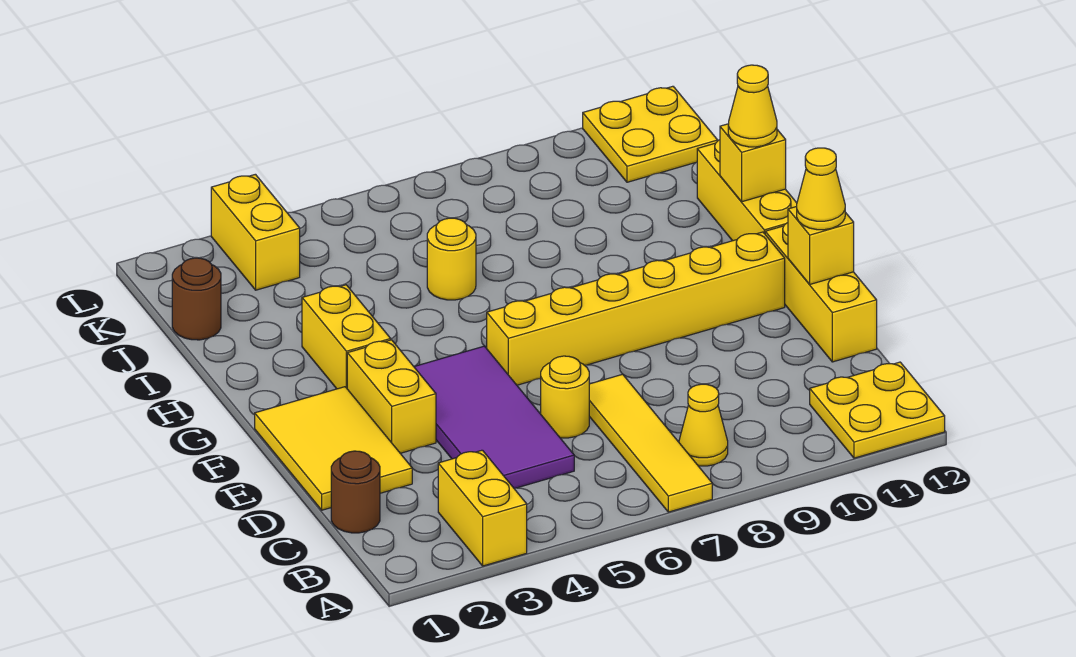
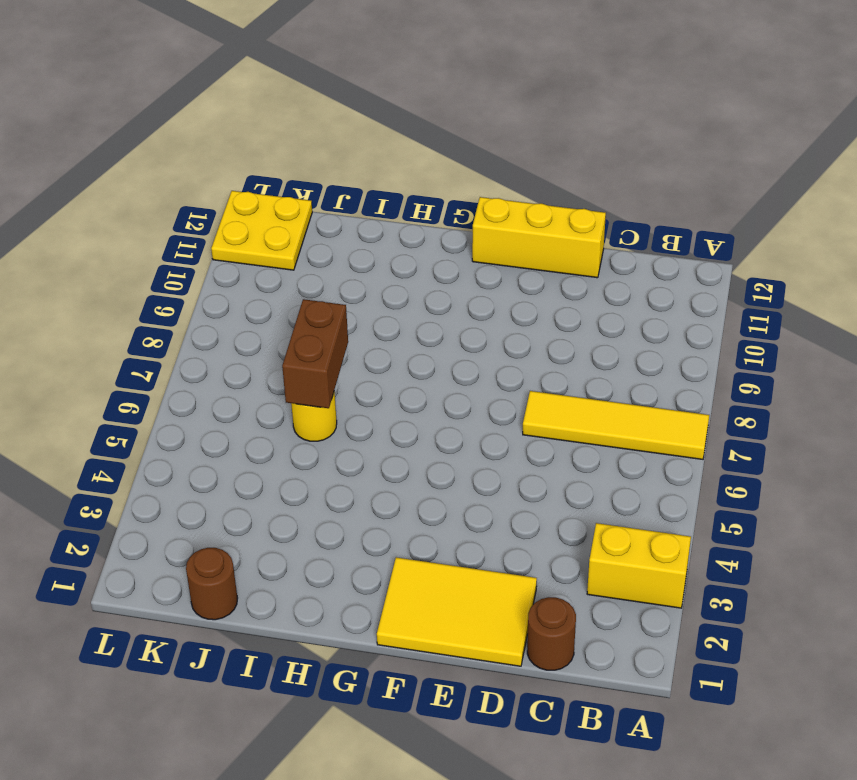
brown brick I6:I7 level 2 -> none
none -> yellow plate A11:B12 level 1
none -> yellow cone B8 level 1
none -> purple tile C4:F5 level 1

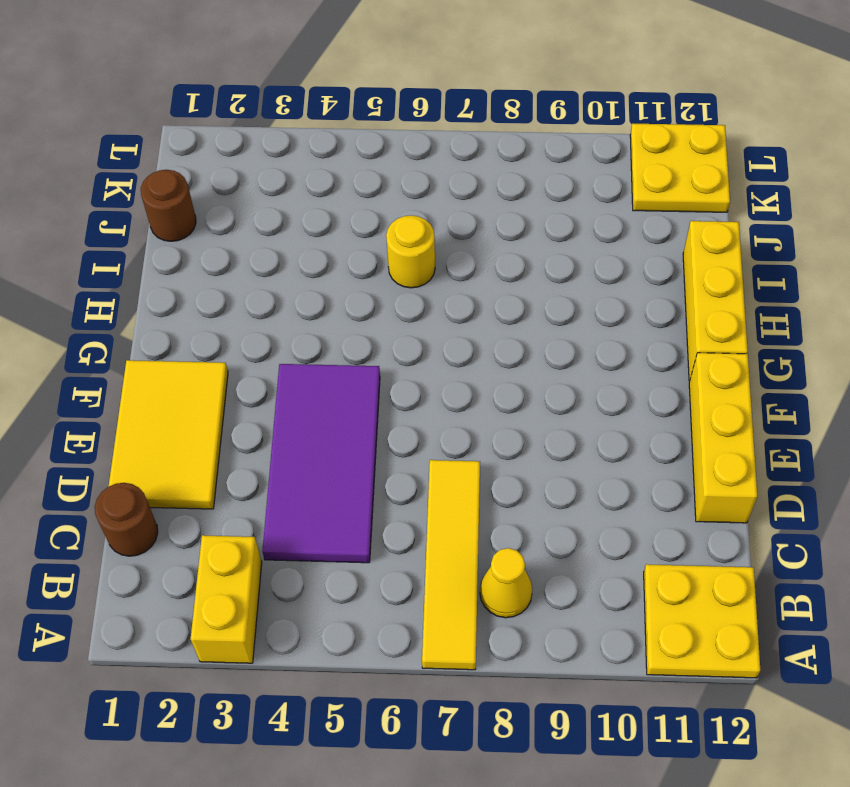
none -> yellow round brick D6 level 1
none -> yellow brick E3:F3 level 1
none -> yellow brick F6:F11 level 1

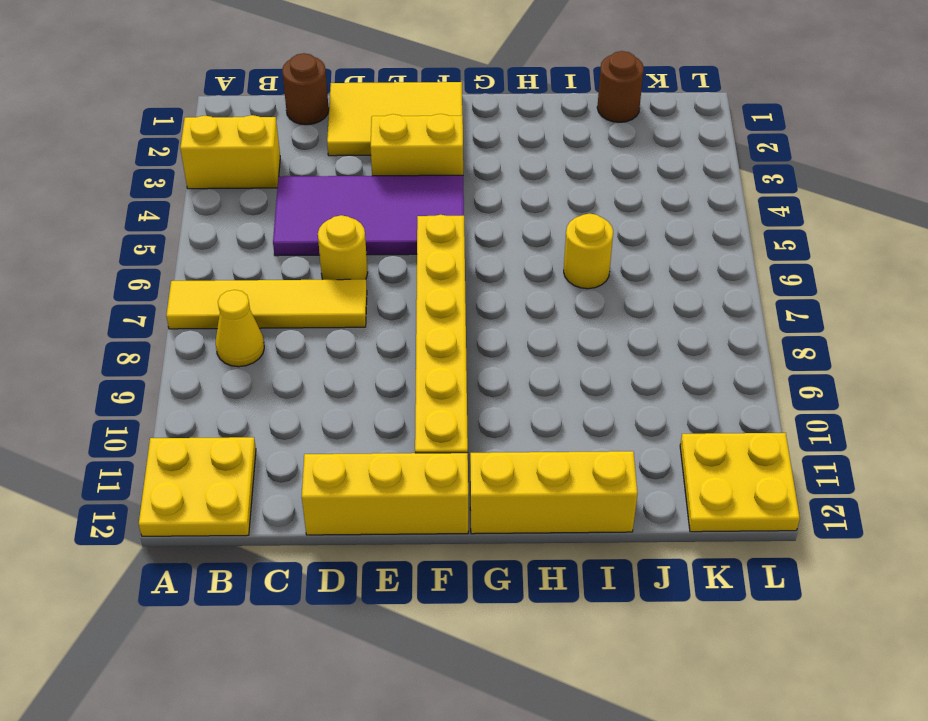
none -> yellow brick G3:H3 level 1
none -> yellow brick K3:L3 level 1
none -> yellow brick E12 level 2

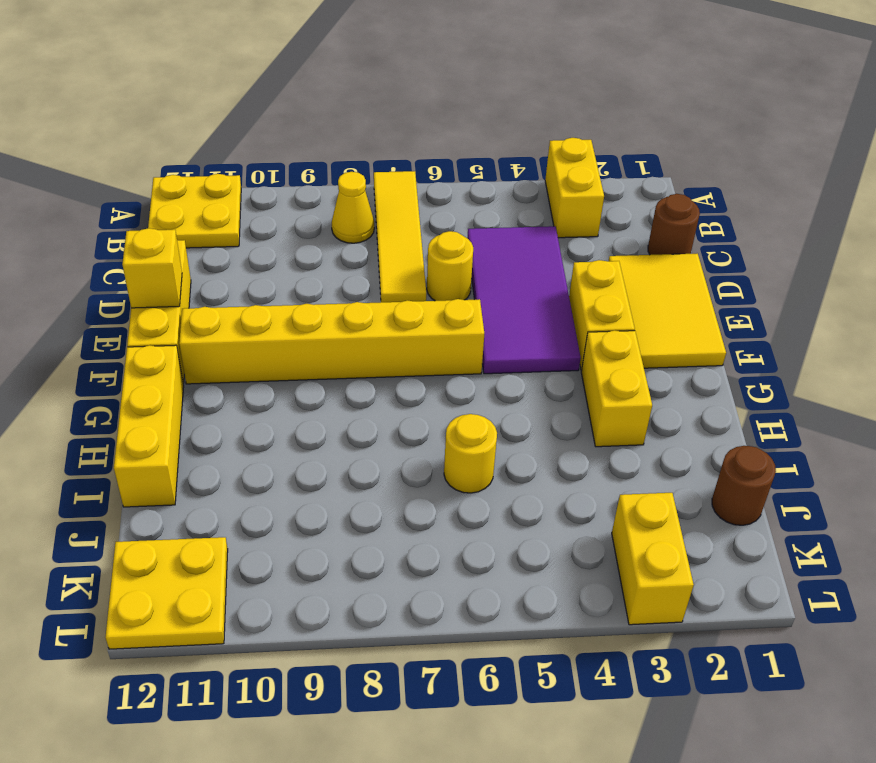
none -> yellow brick H12 level 2
none -> yellow cone E12 level 3
none -> yellow cone H12 level 3

